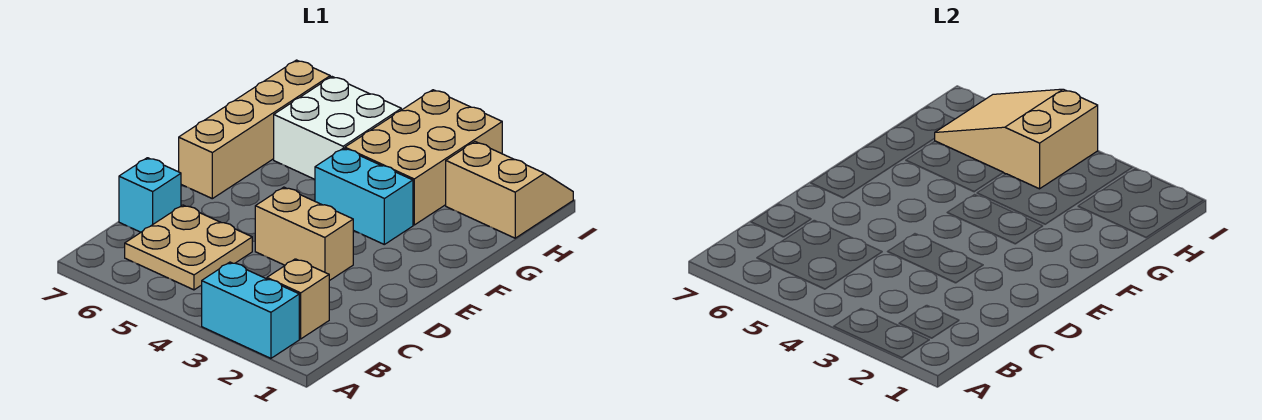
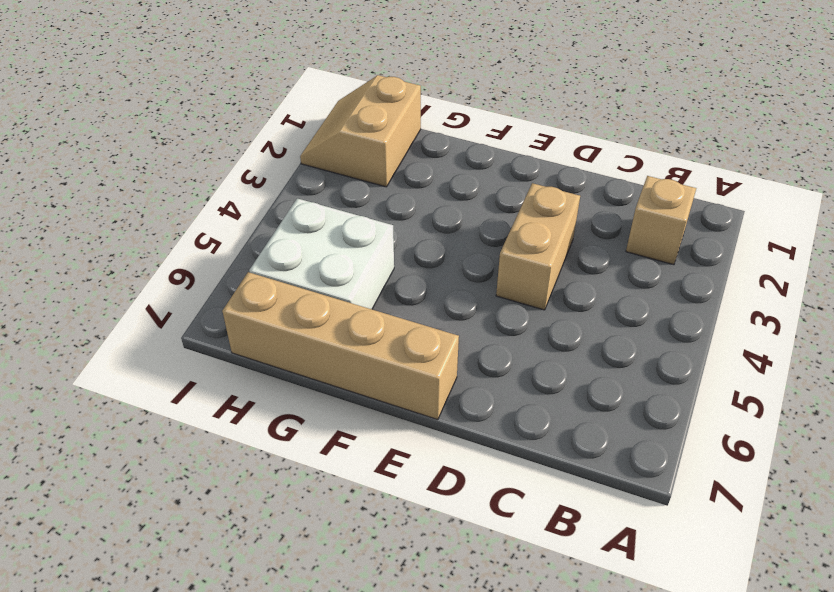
none -> cyan brick A2:A3 level 1
none -> tan plate B5:C6 level 1

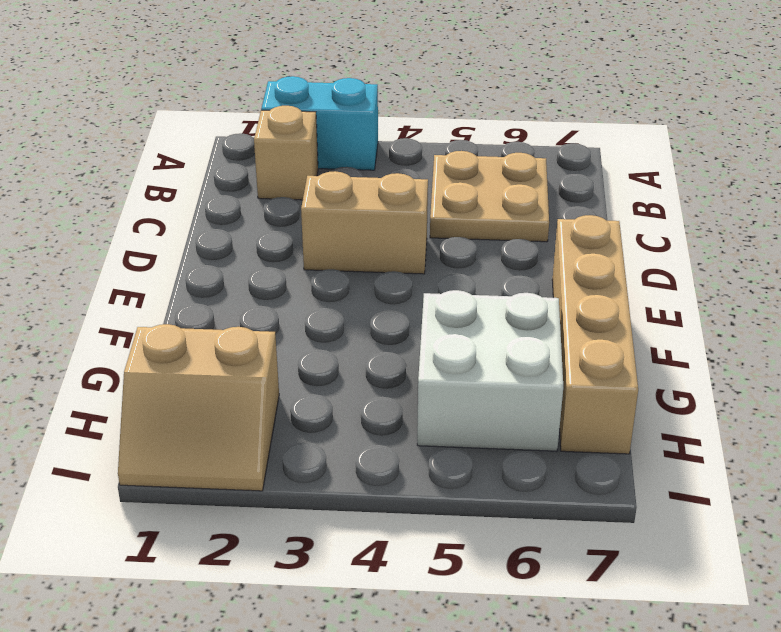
none -> cyan brick C7 level 1
none -> cyan brick F3:F4 level 1

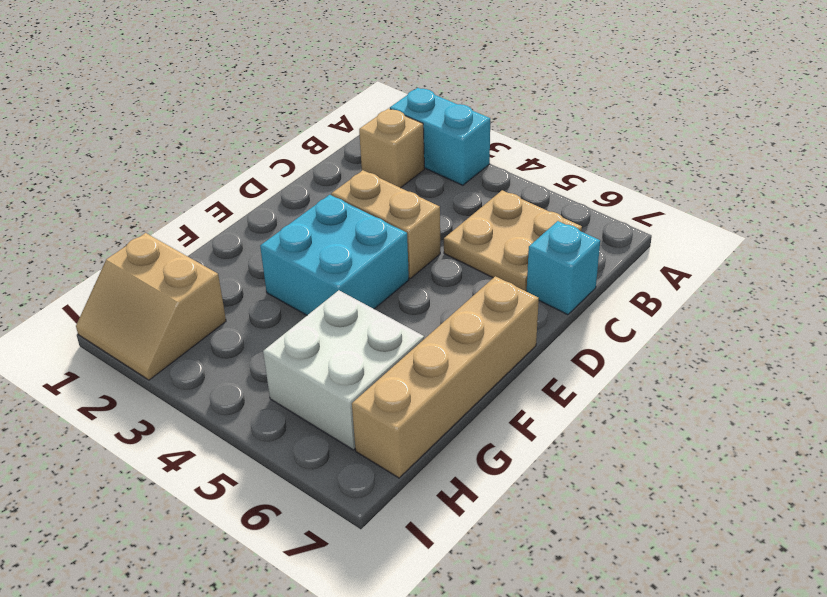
cyan brick E3:F4 level 1 -> cyan brick F3:F4 level 1
none -> tan brick G3:I4 level 1
none -> tan slope H4:I6 level 2 top 4

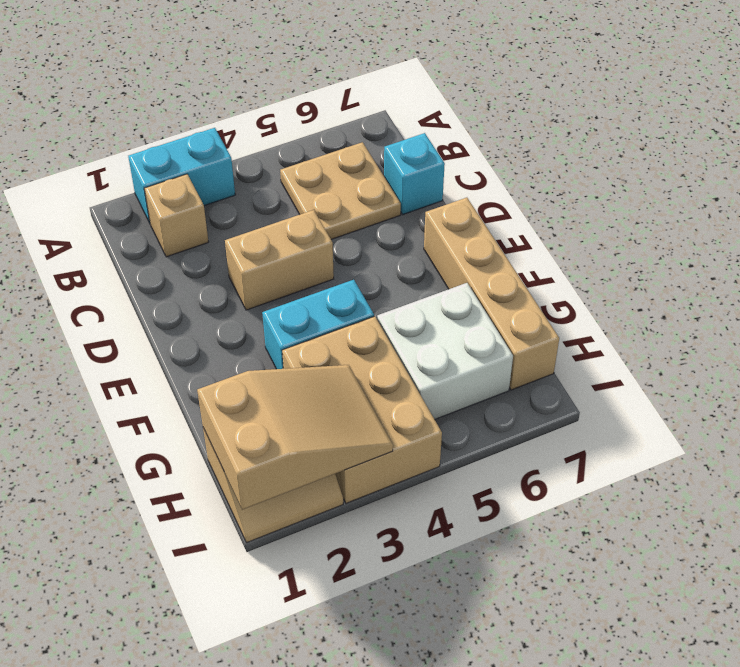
tan slope H1:I3 level 2 top 1 -> tan slope H4:I6 level 2 top 4

